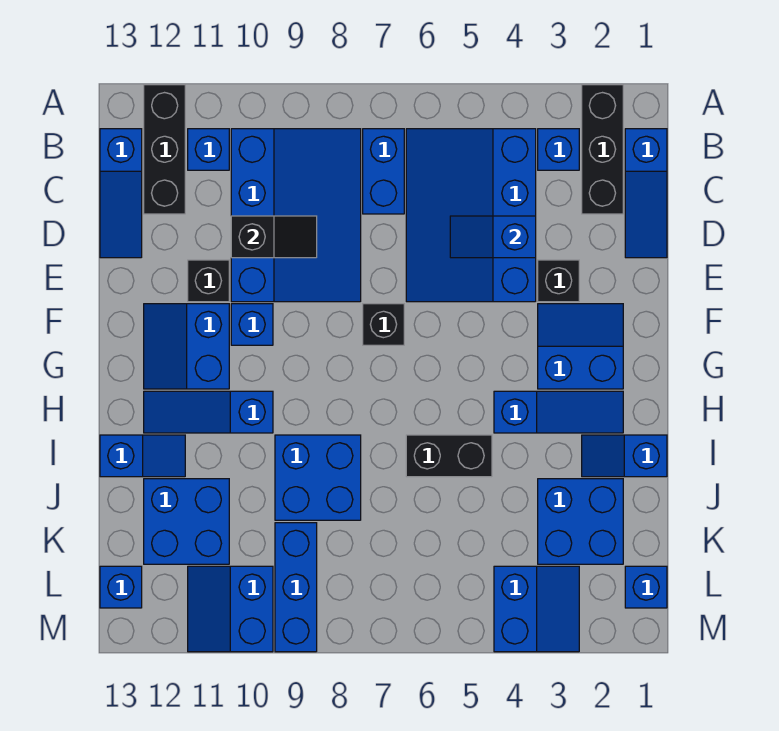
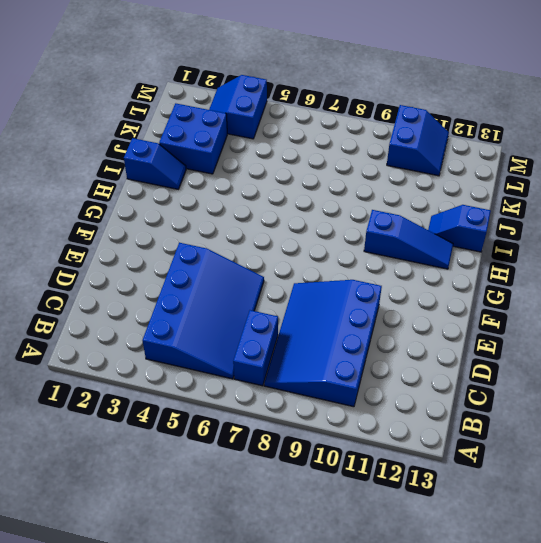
none -> black brick A2:C2 level 1
none -> black brick A12:C12 level 1
none -> blue slope B1:D1 level 1 top B
none -> blue brick B3 level 1

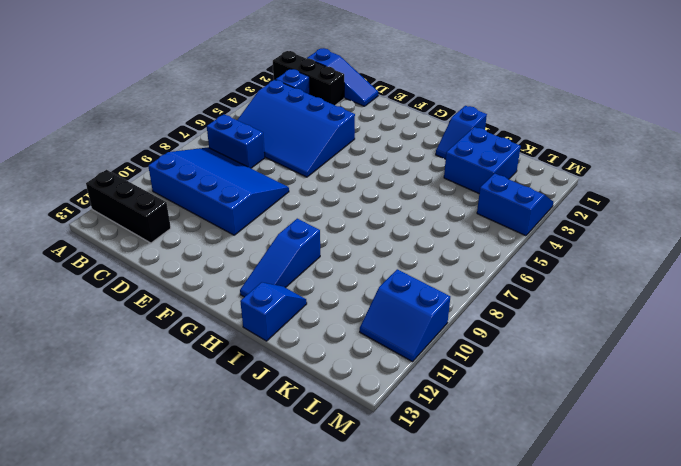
none -> blue brick B11 level 1
none -> blue slope B13:D13 level 1 top B
none -> black brick E3 level 1
none -> black brick E11 level 1

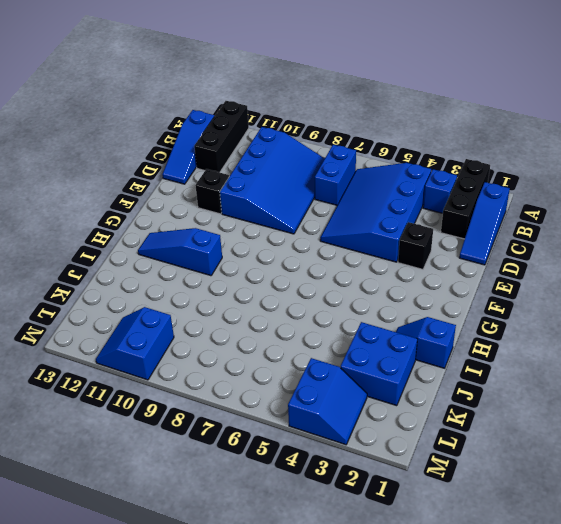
none -> blue brick B11 level 1
none -> blue slope F2:G3 level 1 top G
none -> black brick F7 level 1
none -> blue brick F10 level 1

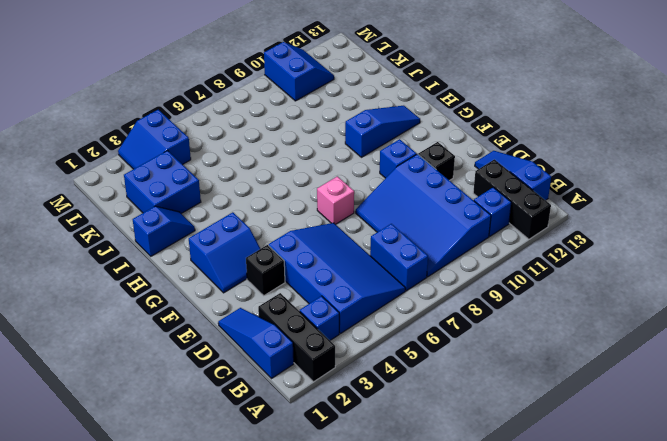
pink brick F7 level 1 -> black brick F7 level 1
none -> blue slope F11:G12 level 1 top 11
none -> blue slope H2:H4 level 1 top 4
none -> black brick I5:I6 level 1
none -> blue brick I8:J9 level 1

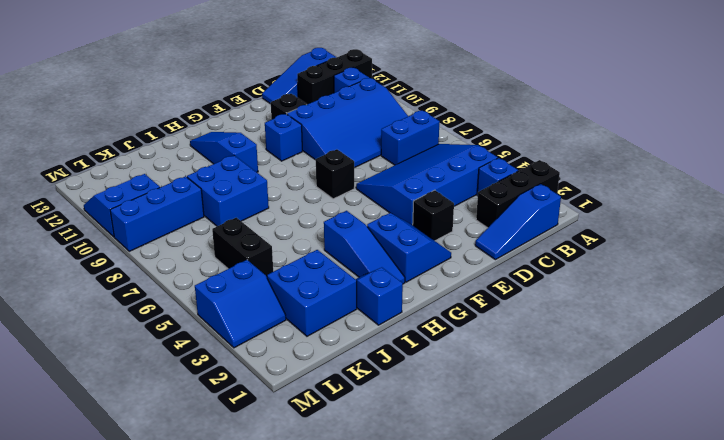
black brick K5:K6 level 1 -> black brick I5:I6 level 1
none -> blue slope F11:G12 level 1 top 11
none -> blue slope I12:I13 level 1 top 13
none -> blue brick J11:K12 level 1
none -> blue brick L1 level 1

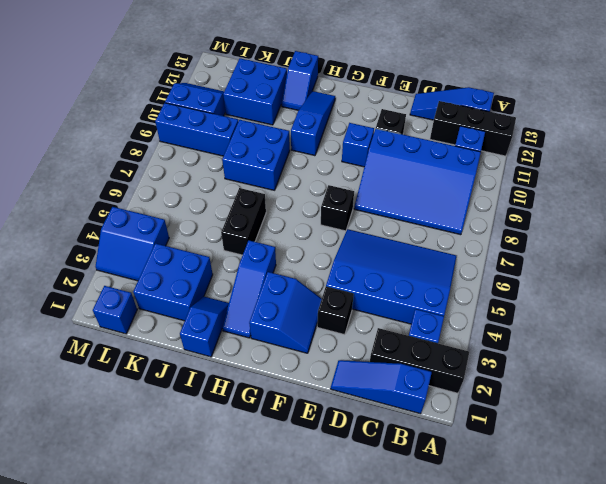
none -> blue brick B7:C7 level 1
none -> blue slope F11:G12 level 1 top 11
none -> blue brick L13 level 1
none -> blue slope D4:D5 level 2 top 4

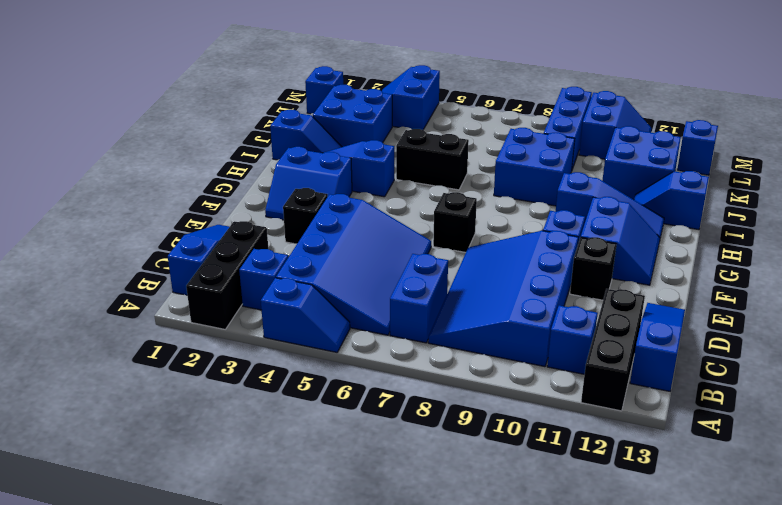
blue slope A4:A5 level 1 top 4 -> blue slope D4:D5 level 2 top 4
none -> black slope D9:D10 level 2 top 10

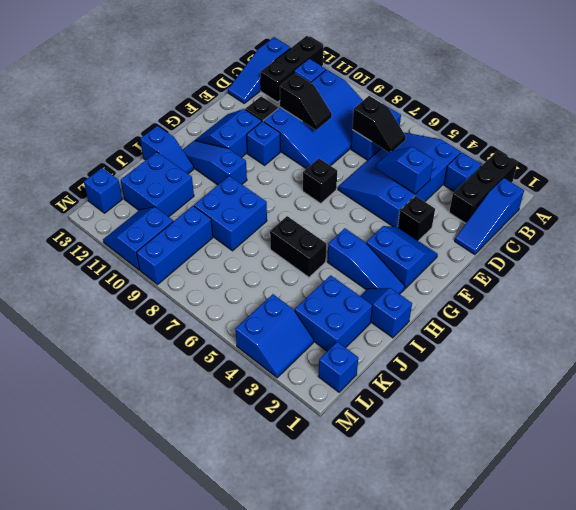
black slope C6:C7 level 2 top 7 -> none

